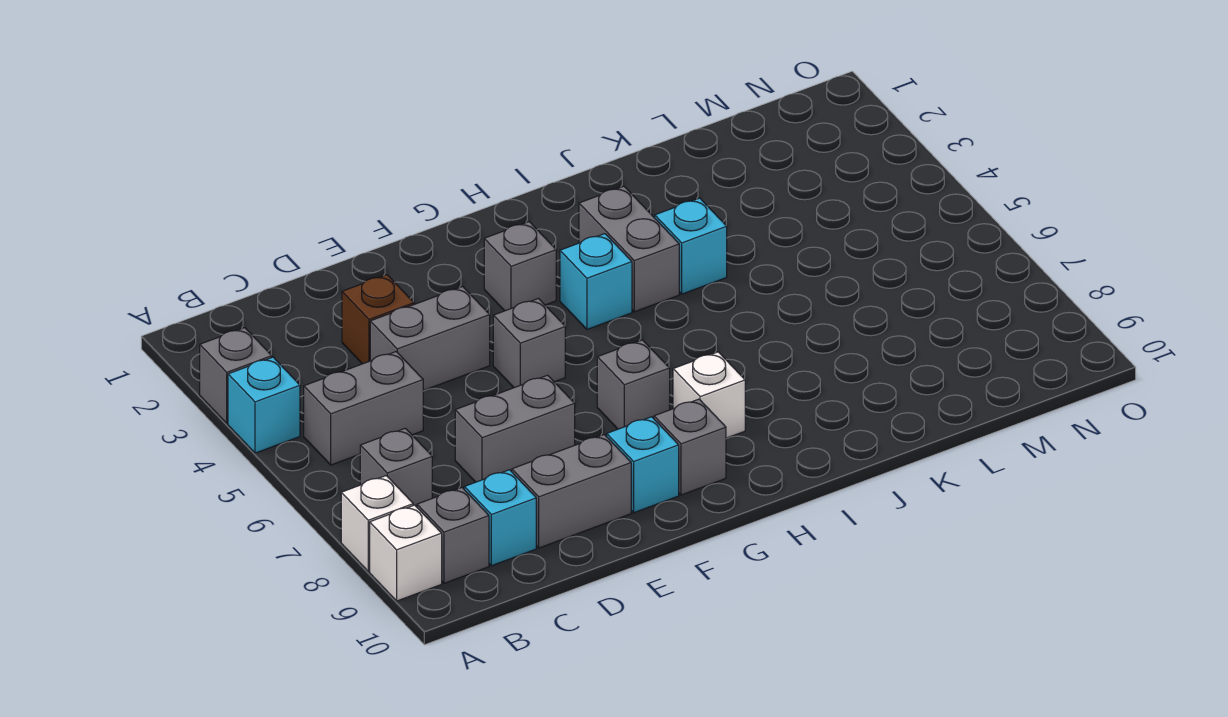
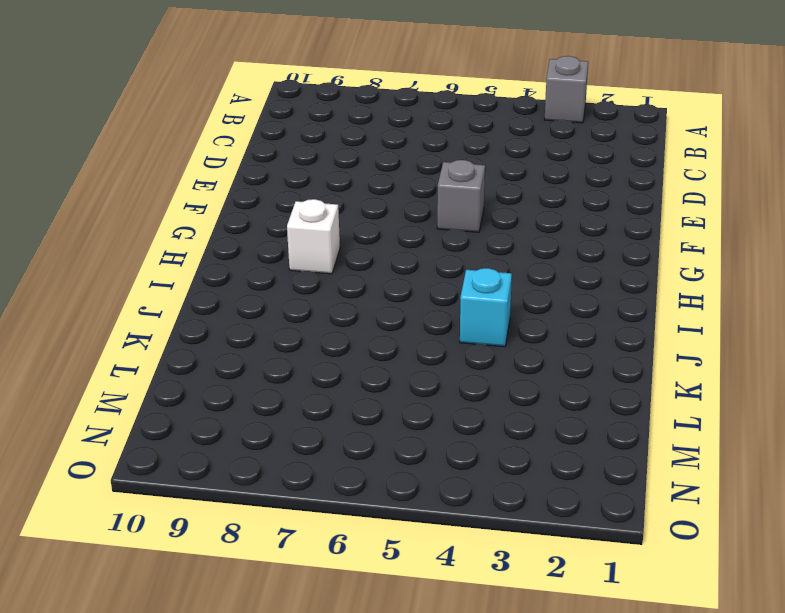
none -> cyan brick A4 level 1
none -> white brick A8 level 1
none -> white brick A9 level 1

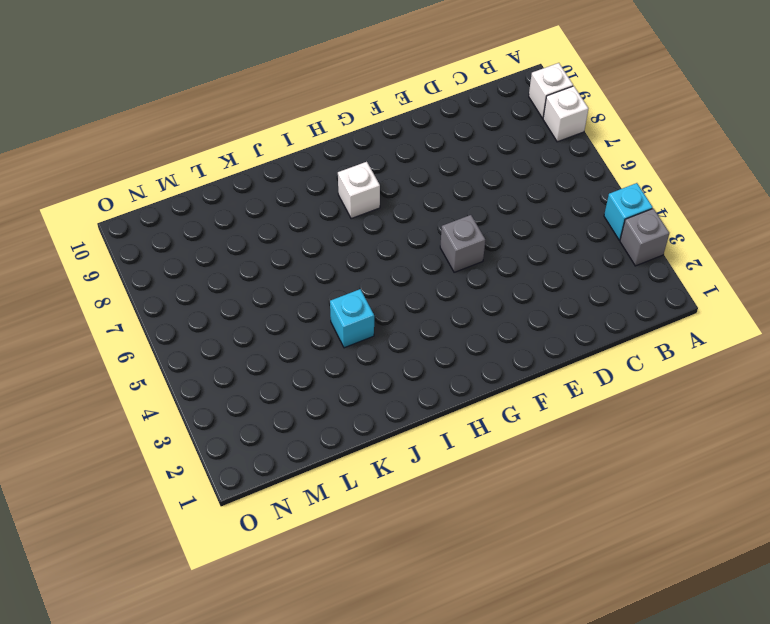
none -> grey brick B5:C5 level 1
none -> grey brick B7 level 1
none -> grey brick B9 level 1

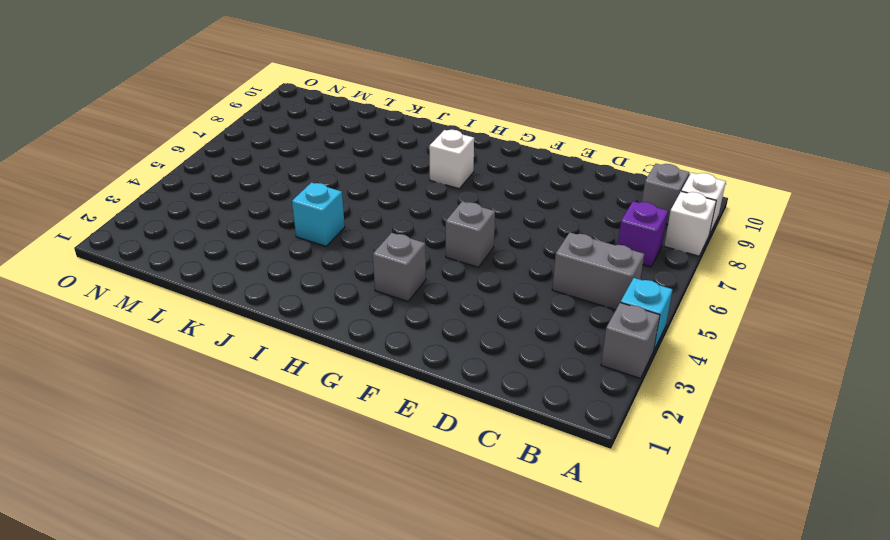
purple brick B7 level 1 -> grey brick B7 level 1
none -> cyan brick C9 level 1
none -> brown brick D3 level 1
none -> grey brick D4:E4 level 1

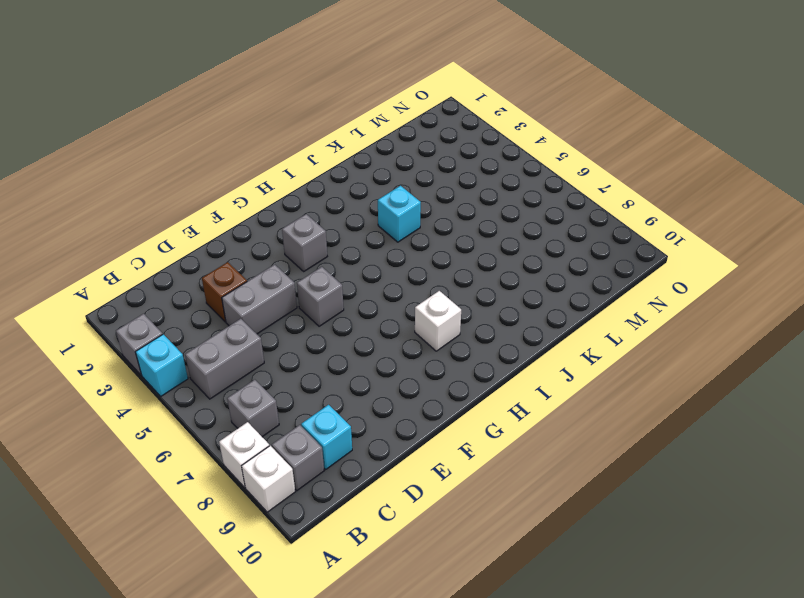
none -> grey brick D7:E7 level 1
none -> grey brick D9:E9 level 1
none -> cyan brick F9 level 1

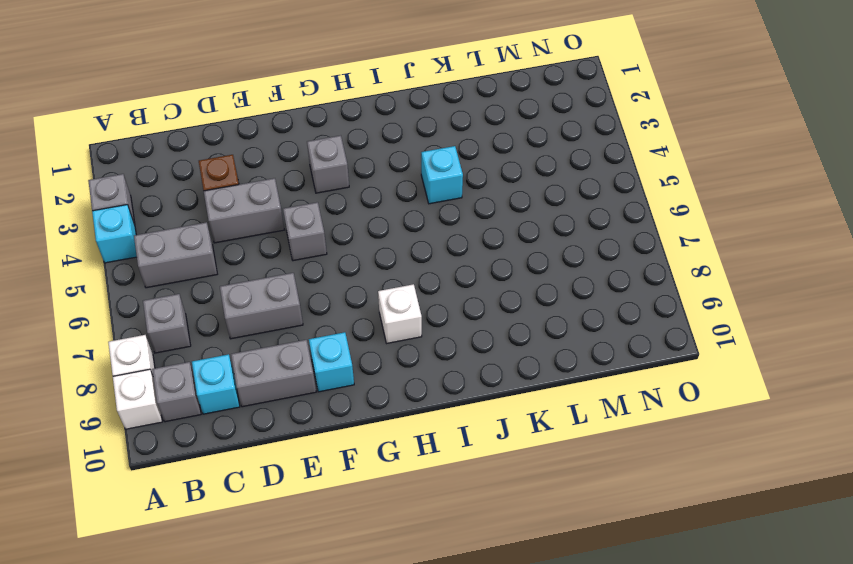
none -> grey brick G7 level 1
none -> grey brick G9 level 1
none -> cyan brick H4 level 1

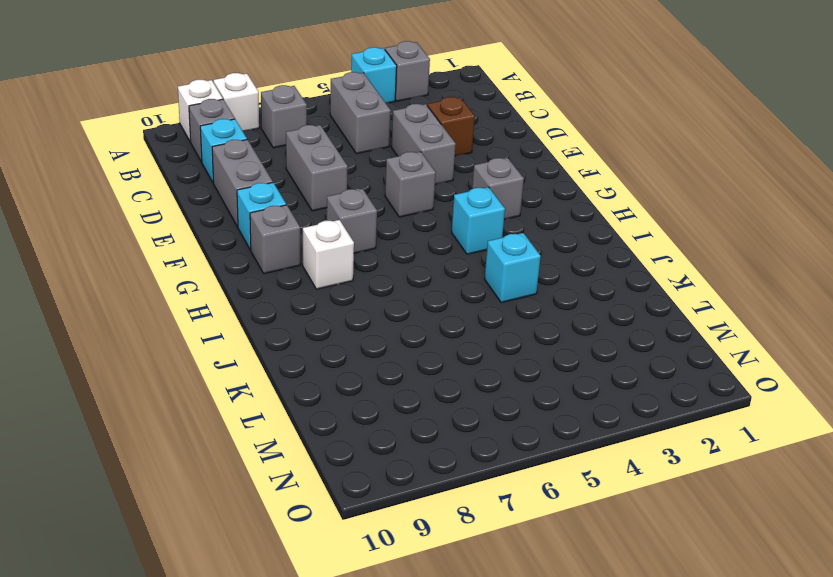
none -> grey brick I3:I4 level 1

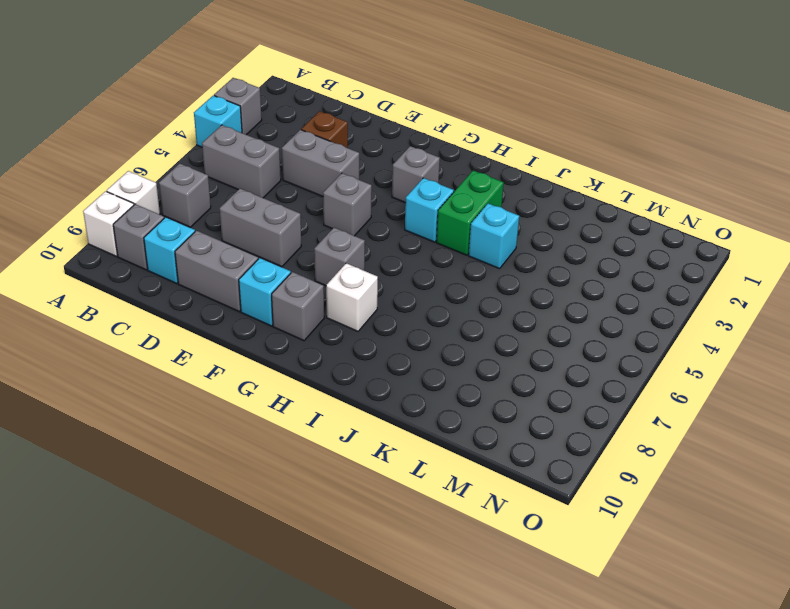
green brick I3:I4 level 1 -> grey brick I3:I4 level 1

